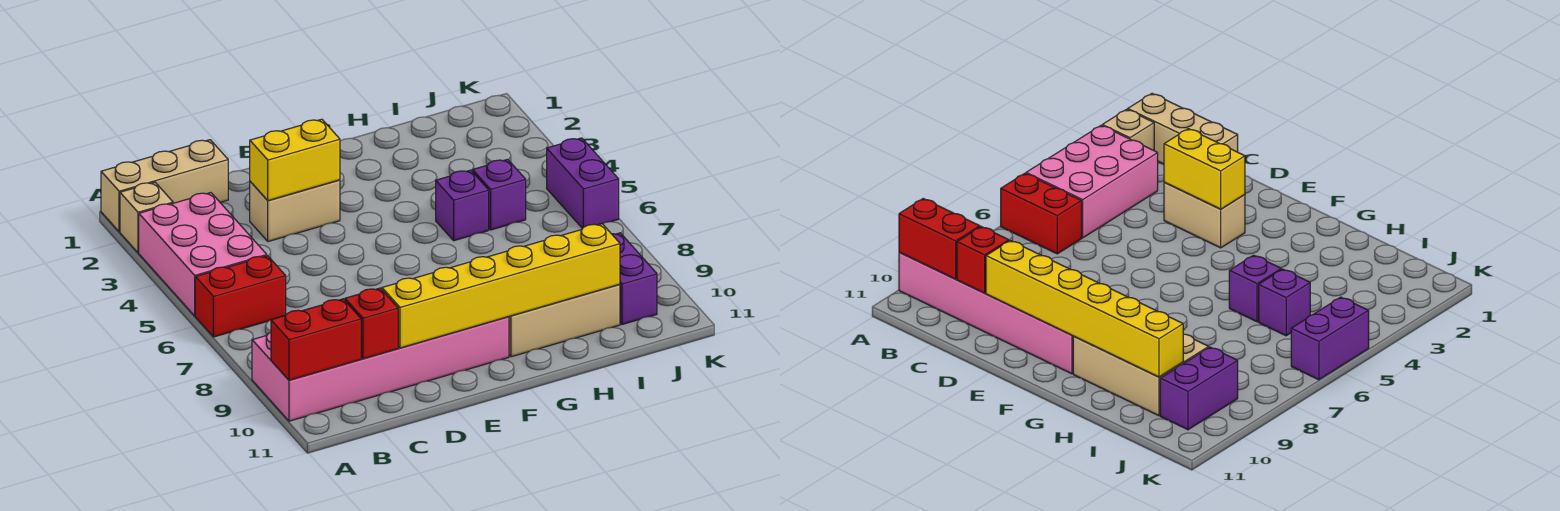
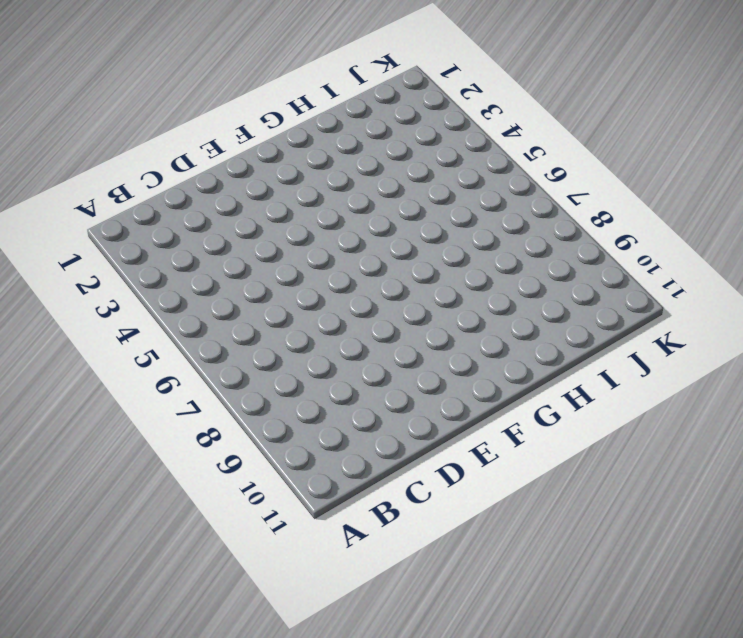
none -> tan brick A1:C1 level 1
none -> tan brick A2 level 1
none -> pink brick A3:B5 level 1

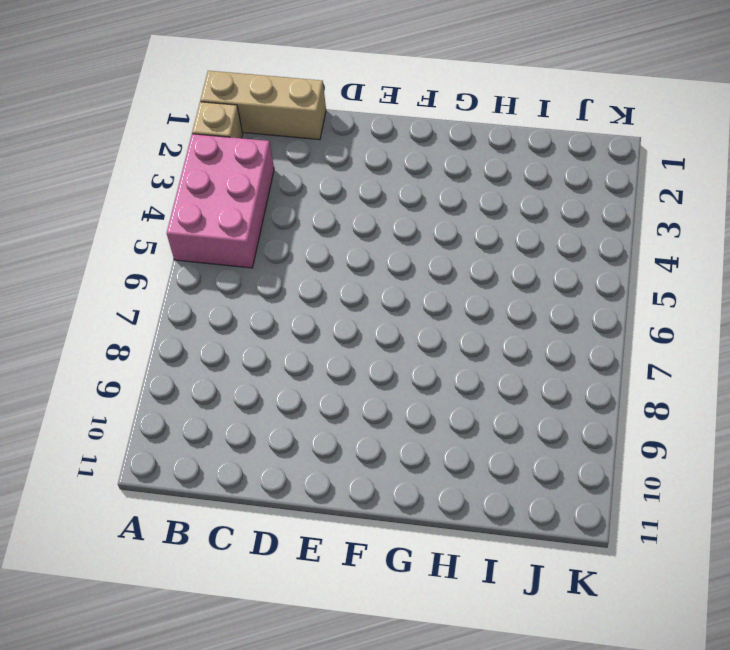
none -> red brick A6:B6 level 1
none -> pink brick A9:F10 level 1
none -> tan brick D3:E3 level 1

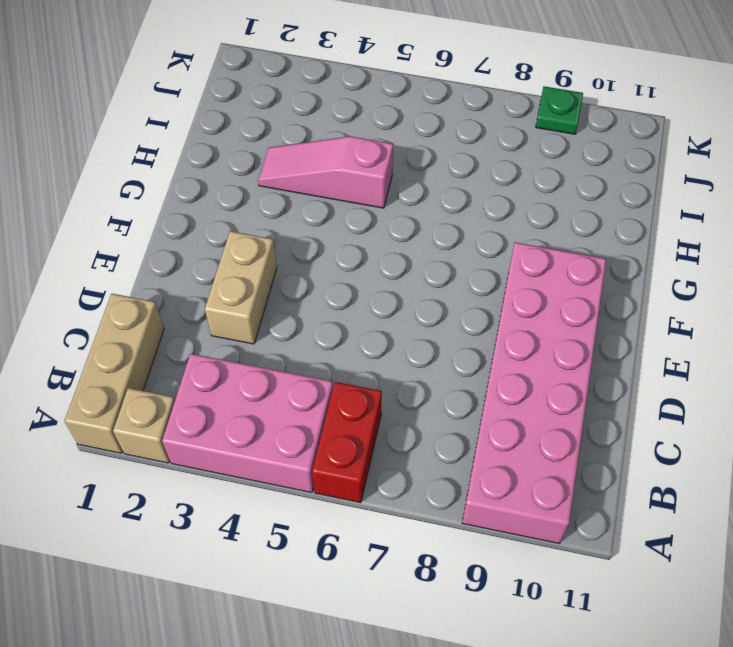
pink slope H3:H5 level 1 top 5 -> purple brick H5 level 1
green plate K9 level 1 -> none
none -> tan brick G9:I10 level 1
none -> purple brick I5 level 1
none -> purple brick J9:J10 level 1

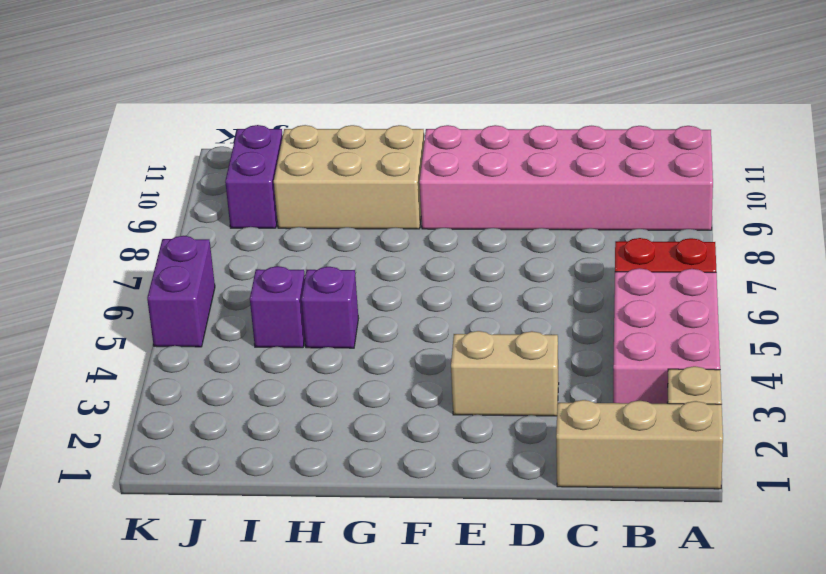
none -> red brick A10:B10 level 2
none -> red brick C10 level 2
none -> yellow brick D3:E3 level 2

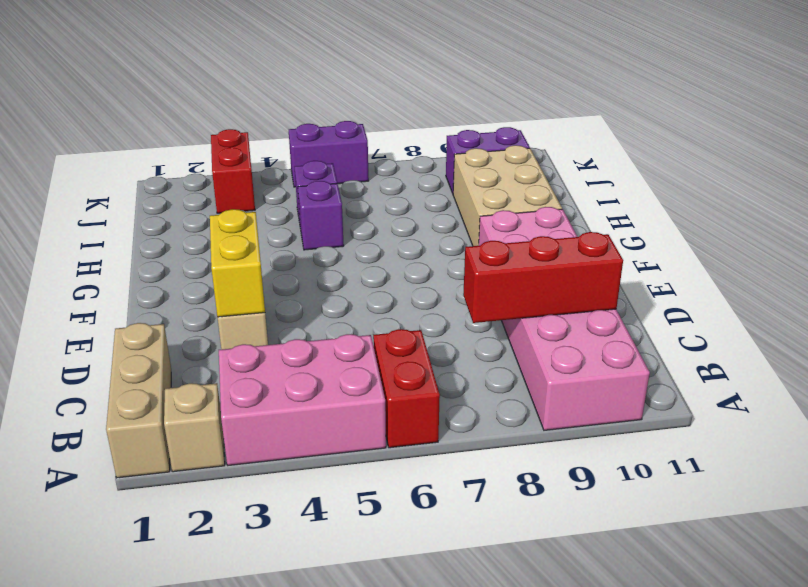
red brick C8:C10 level 2 -> red brick C10 level 2
red brick J3:K3 level 1 -> red brick A10:B10 level 2
none -> yellow brick D10:I10 level 2

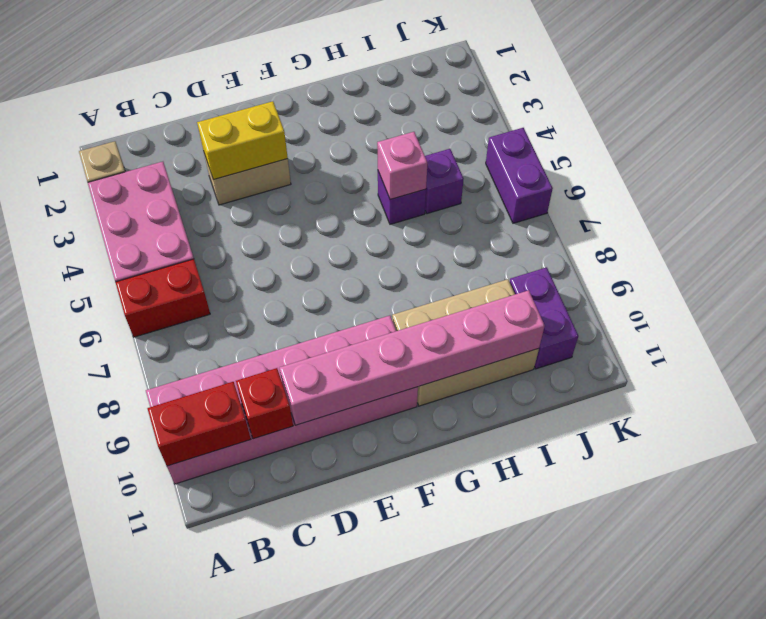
pink brick D10:I10 level 2 -> yellow brick D10:I10 level 2
pink brick H5 level 2 -> none
none -> tan brick A1:C1 level 1

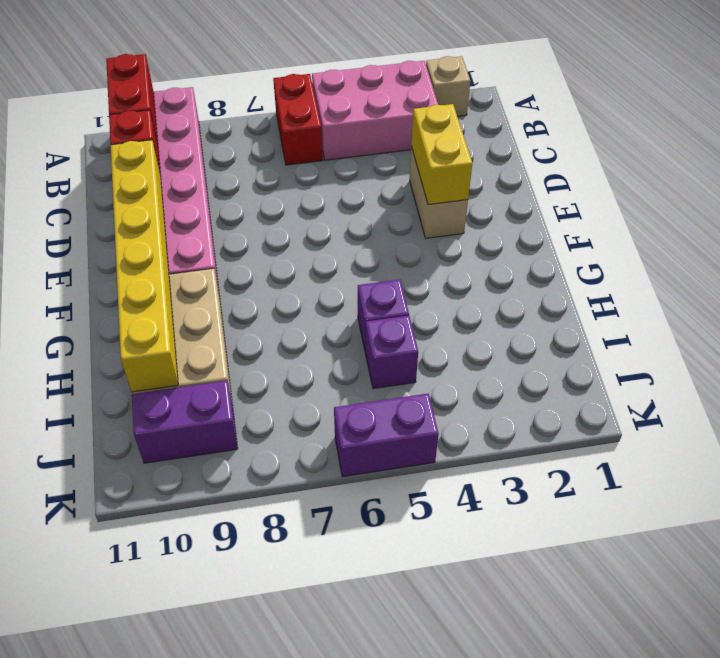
none -> tan brick A1:C1 level 1

